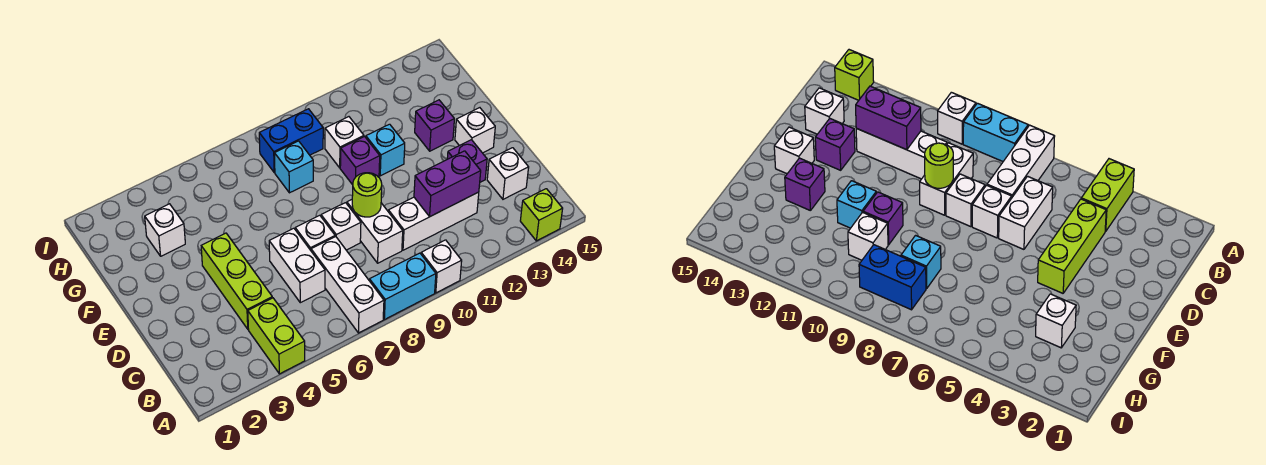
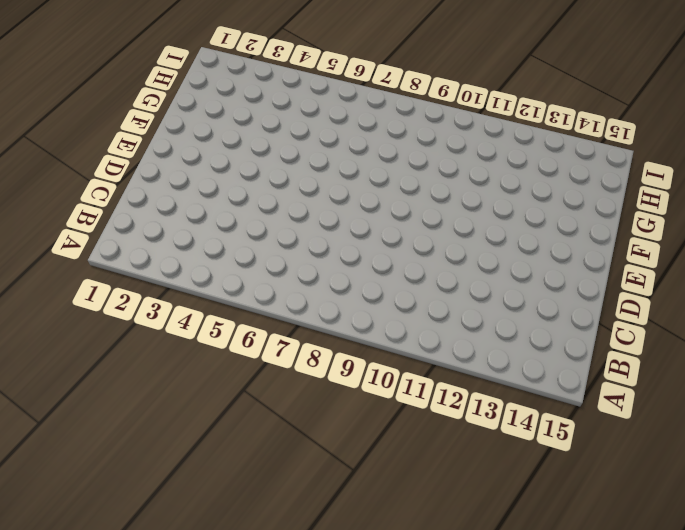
none -> lime brick A4:B4 level 1
none -> white brick A7:C7 level 1
none -> cyan brick A8:A9 level 1

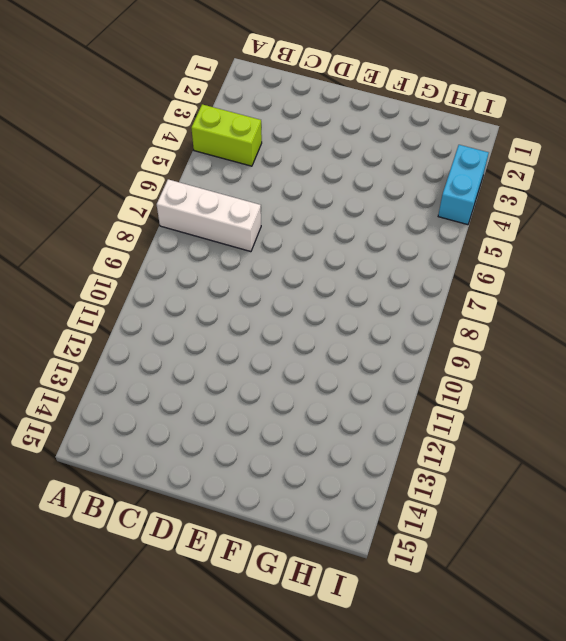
cyan brick I3:I4 level 1 -> cyan brick A8:A9 level 1
none -> white brick A10 level 1
none -> lime brick A14 level 1
none -> lime brick C4:E4 level 1

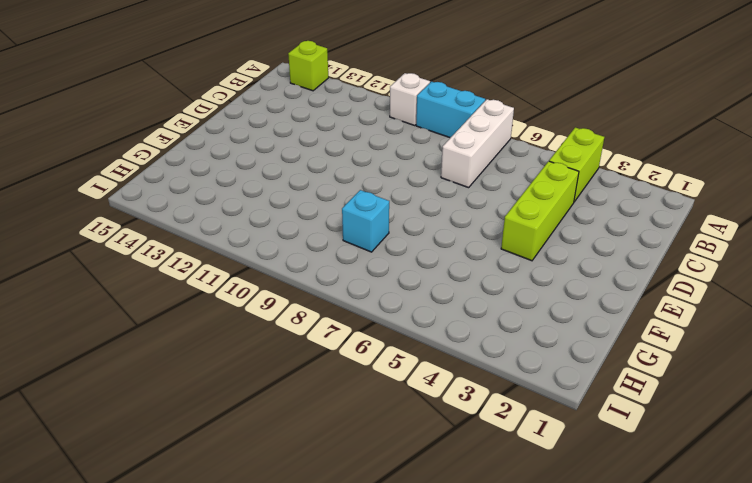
none -> white brick C6:D6 level 1
none -> white brick C9:D9 level 1
none -> white brick C10:C12 level 1

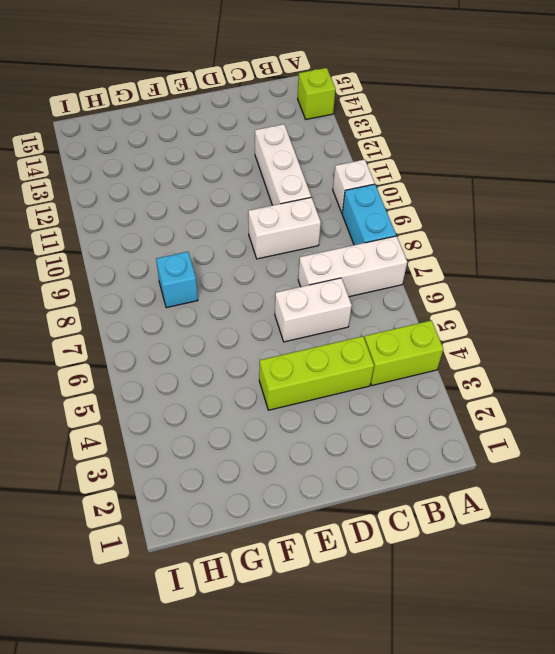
none -> white brick C14 level 1
none -> white brick D7 level 1
none -> white brick D8 level 1

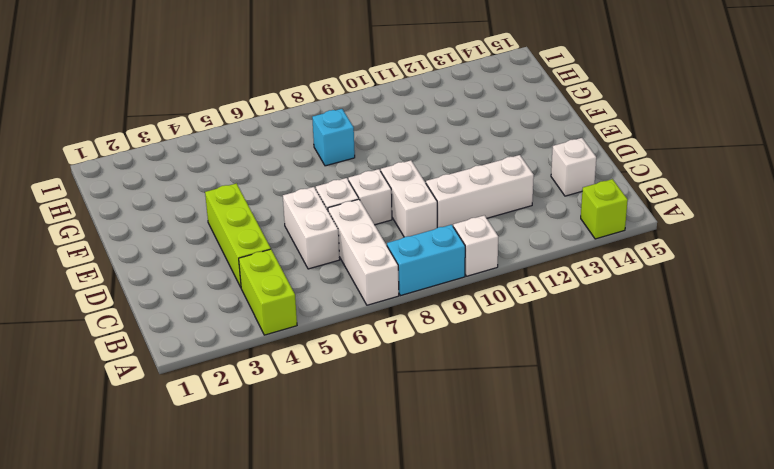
none -> purple brick D13 level 1
none -> white brick E14 level 1
none -> purple brick F10 level 1

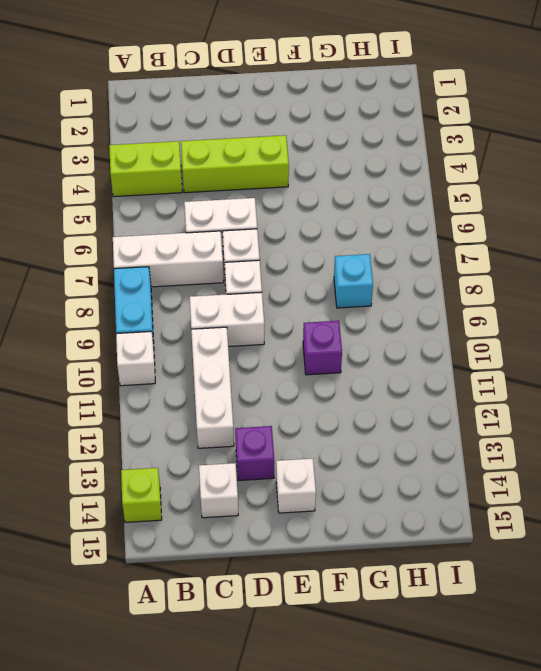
none -> cyan brick F11 level 1
none -> purple brick F13 level 1
none -> white brick G3 level 1

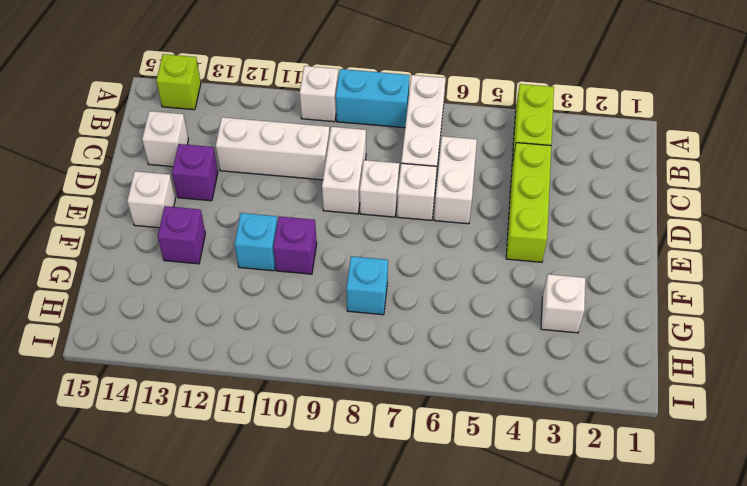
none -> white brick G10 level 1
none -> blue brick H8:H9 level 1
none -> purple brick C11:C12 level 2

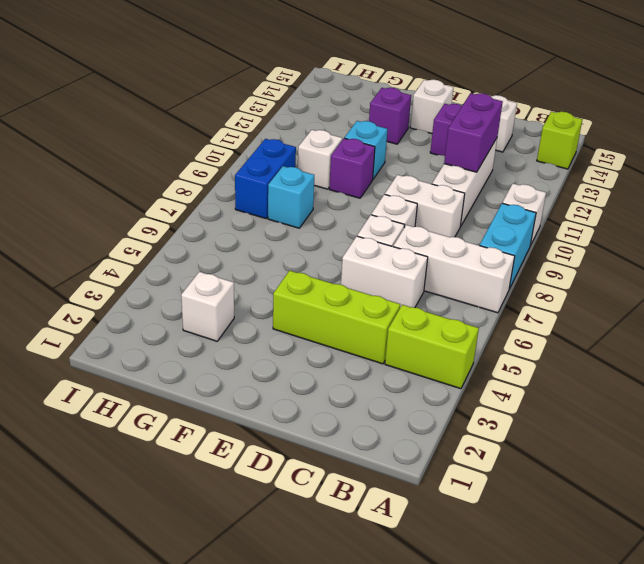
none -> lime round brick D9 level 2

